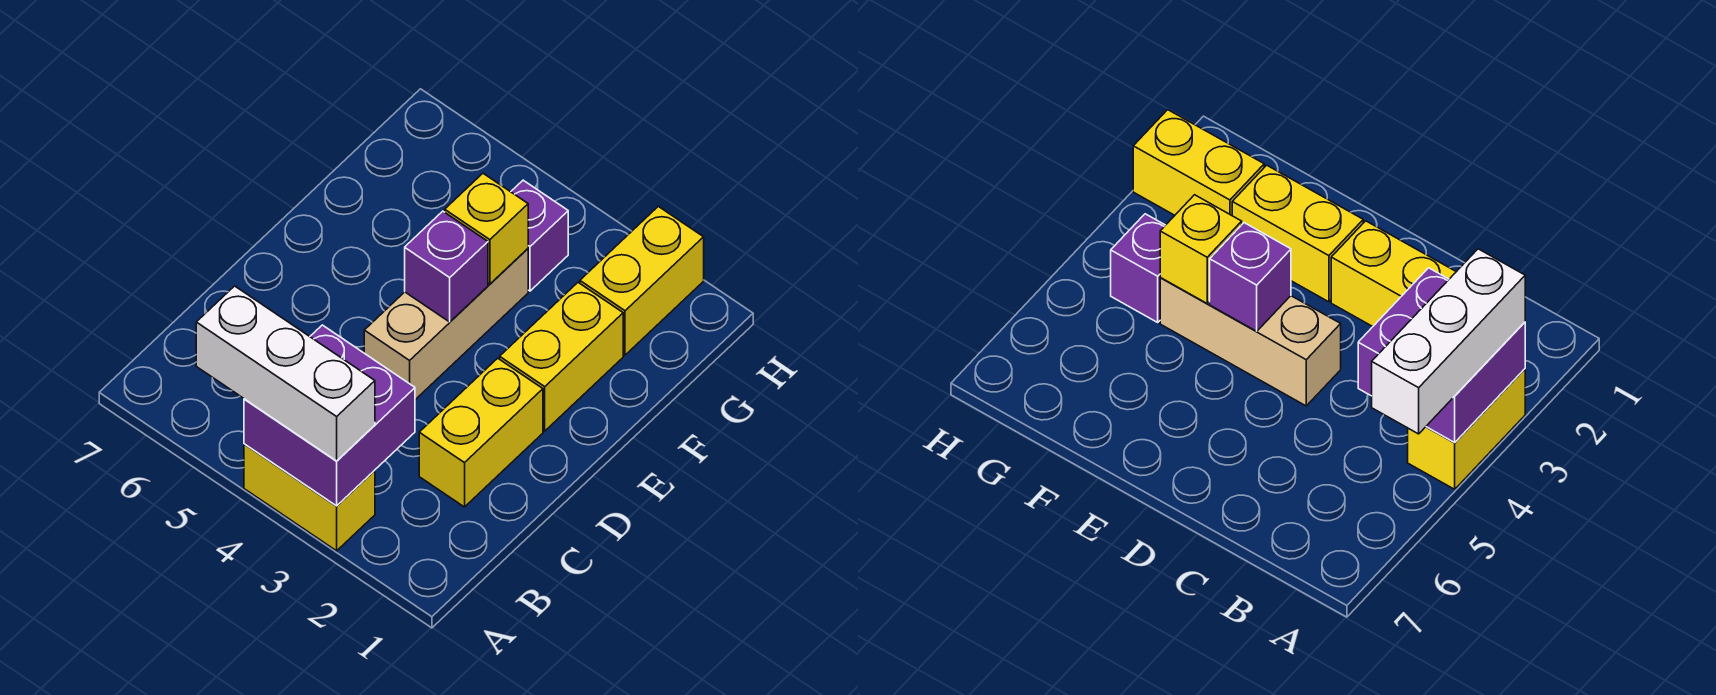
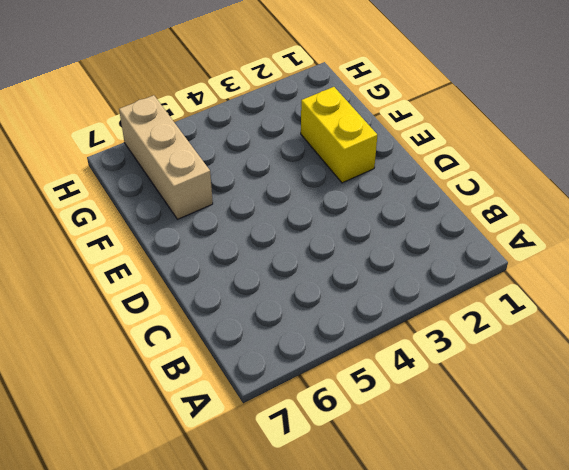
tan brick F6:H6 level 1 -> tan brick D4:F4 level 1
none -> yellow brick A3:A4 level 1
none -> yellow brick C2:D2 level 1

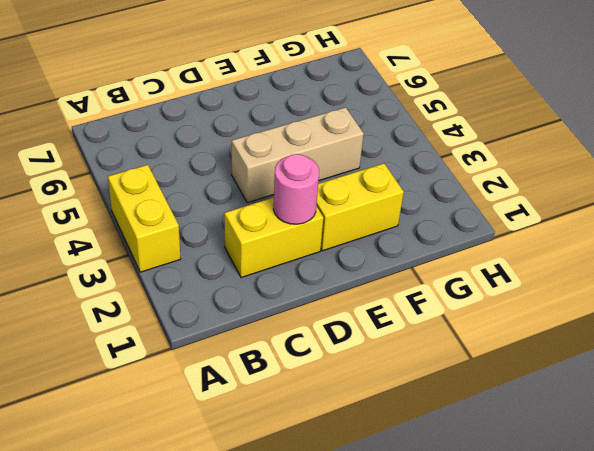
pink round brick D2 level 2 -> none
none -> yellow brick G2:H2 level 1
none -> purple brick G4 level 1

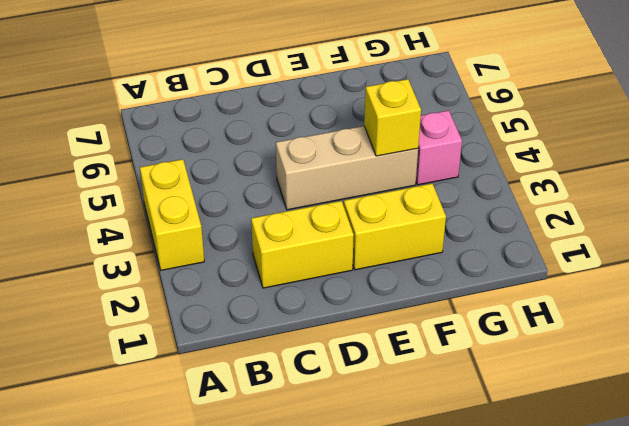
pink brick G4 level 1 -> purple brick G4 level 1
none -> yellow brick G2:H2 level 1
none -> purple brick A3:B4 level 2

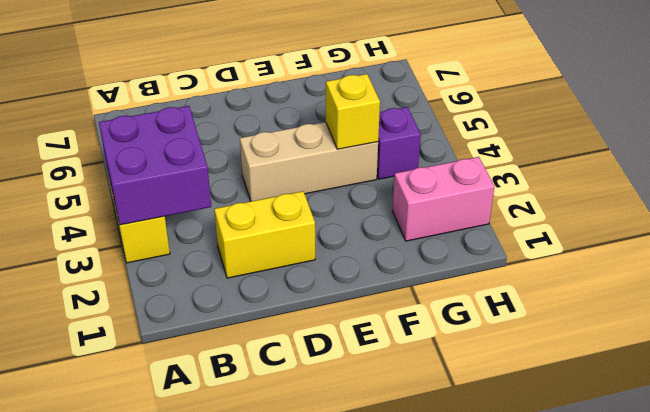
pink brick G2:H2 level 1 -> yellow brick G2:H2 level 1
none -> yellow brick E2:F2 level 1
none -> purple brick E4 level 2

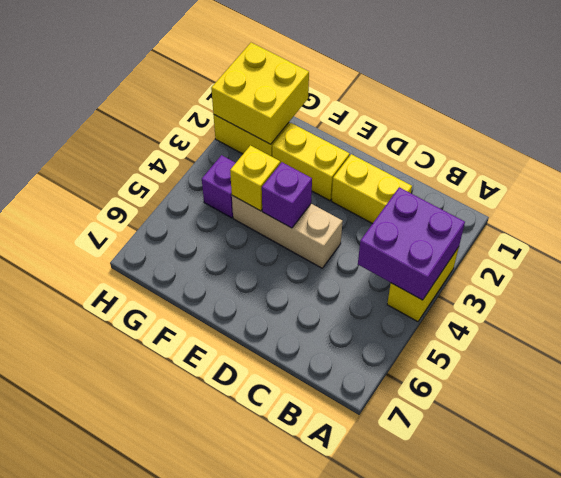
yellow brick G1:H2 level 2 -> none
none -> white brick A3:A5 level 3

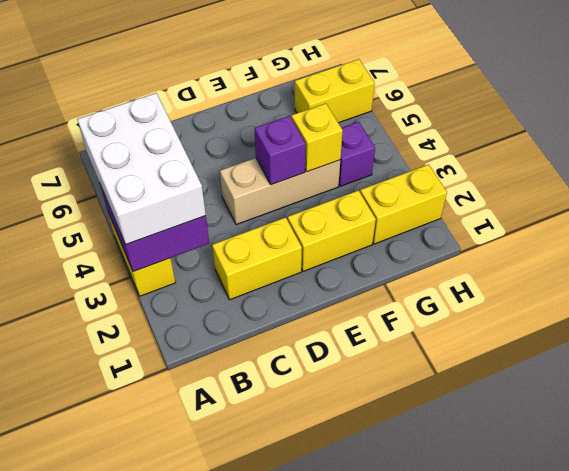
white brick A3:B5 level 3 -> white brick A3:A5 level 3
yellow brick G6:H6 level 1 -> none

